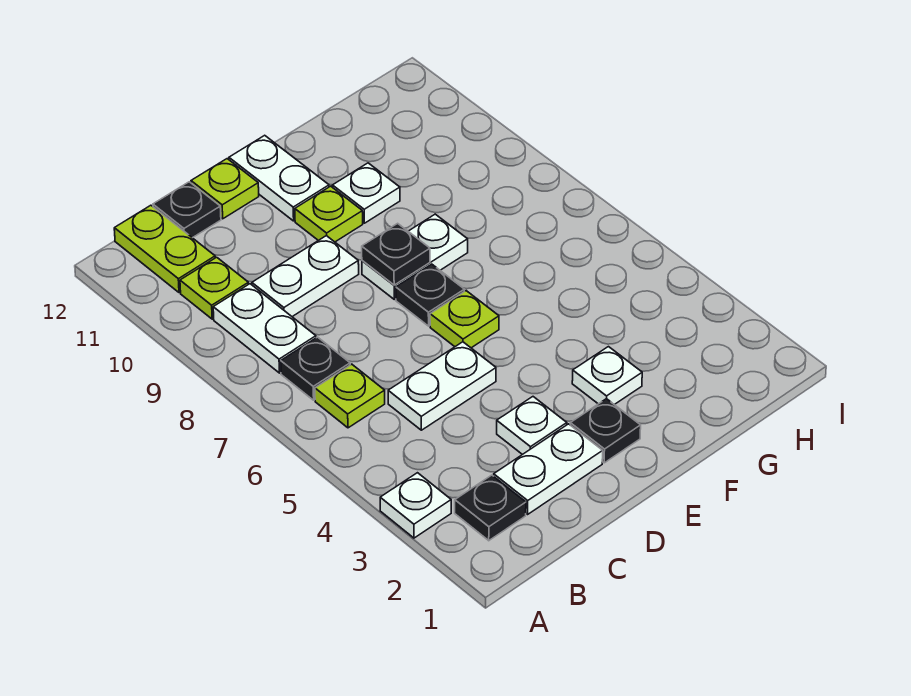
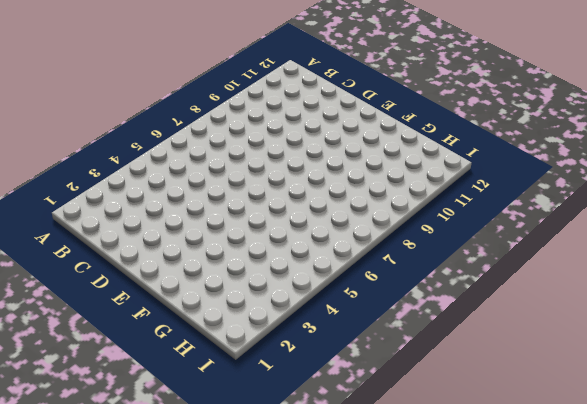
none -> white plate A3 level 1
none -> black plate B2 level 1
none -> lime plate B6 level 1

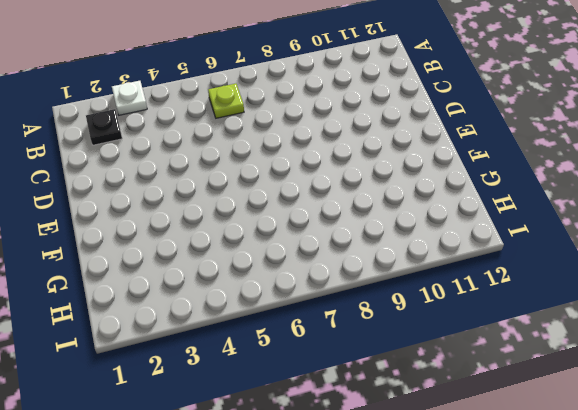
none -> black plate B7 level 1
none -> white plate B8:B9 level 1
none -> lime plate B10 level 1

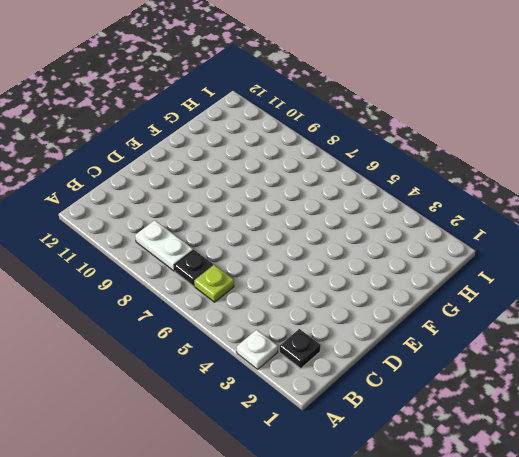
none -> lime plate B10 level 1
none -> lime plate B11:B12 level 1
none -> white plate C2:D2 level 1

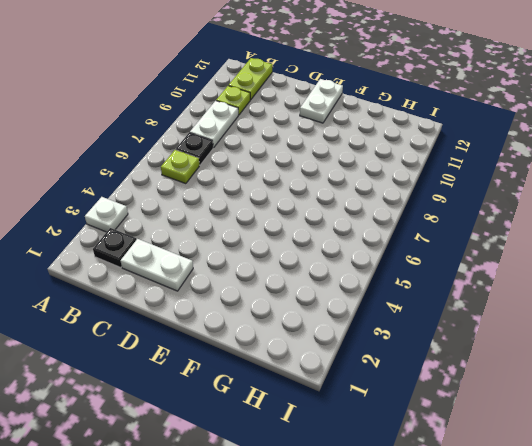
none -> white plate C5:D5 level 1
none -> white plate C9:D9 level 1
none -> black plate C12 level 1

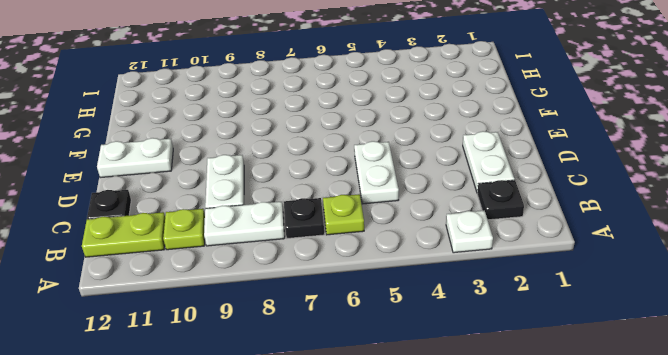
none -> white plate D3 level 1
none -> lime plate D12 level 1
none -> black plate E2 level 1

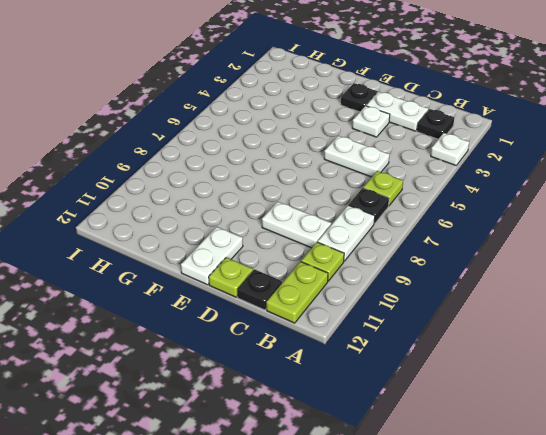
none -> lime plate E6 level 1
none -> black plate E7 level 1
none -> white plate E8:F8 level 1

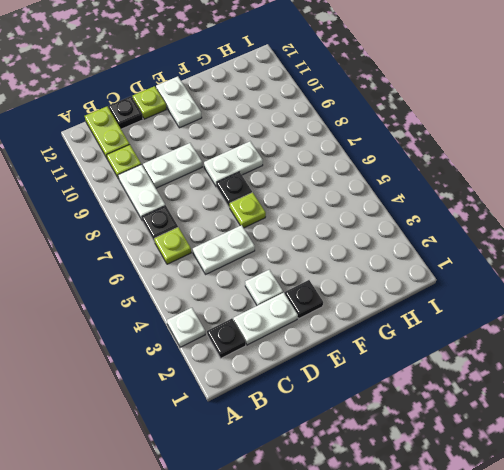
none -> lime plate E10 level 1
none -> white plate F3 level 1
none -> white plate F10 level 1

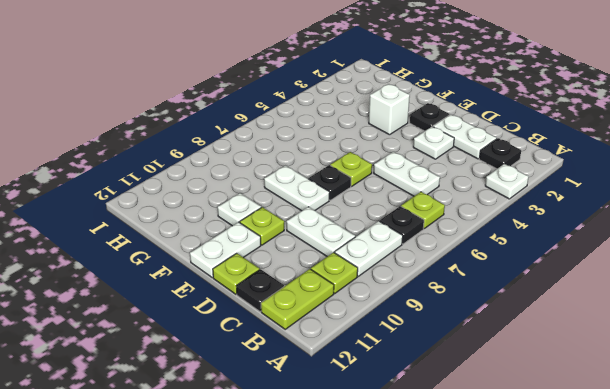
white brick F3 level 1 -> white plate F3 level 1
none -> black plate E8 level 2

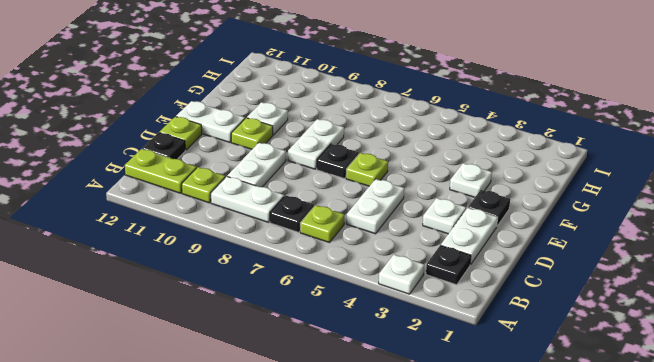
none -> black plate E8 level 2

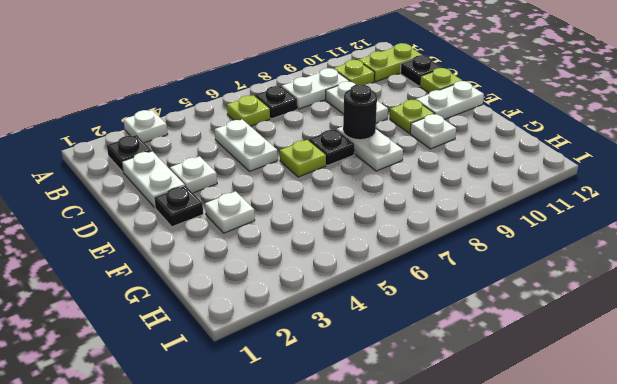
black round brick E8 level 2 -> black plate E8 level 2

